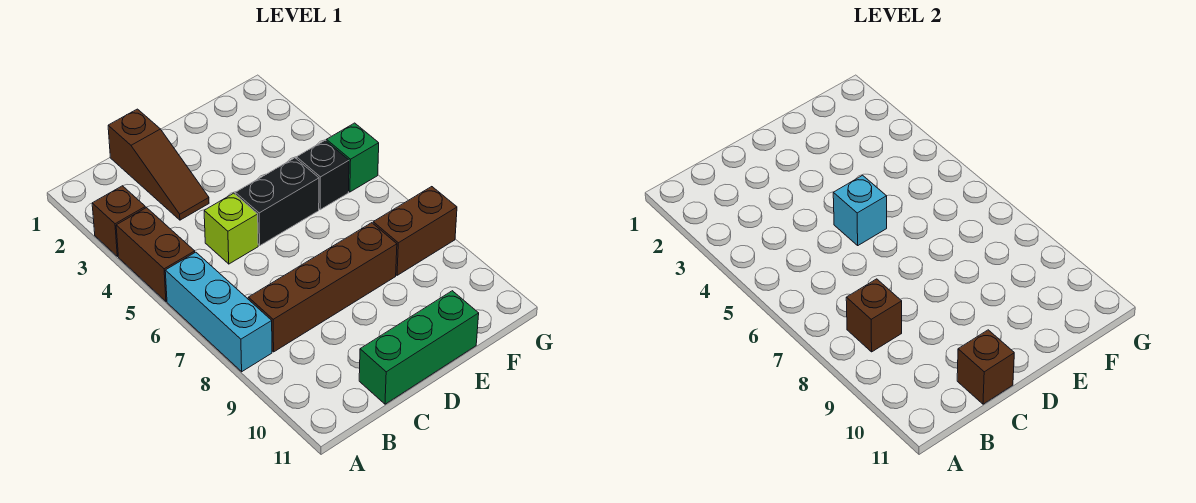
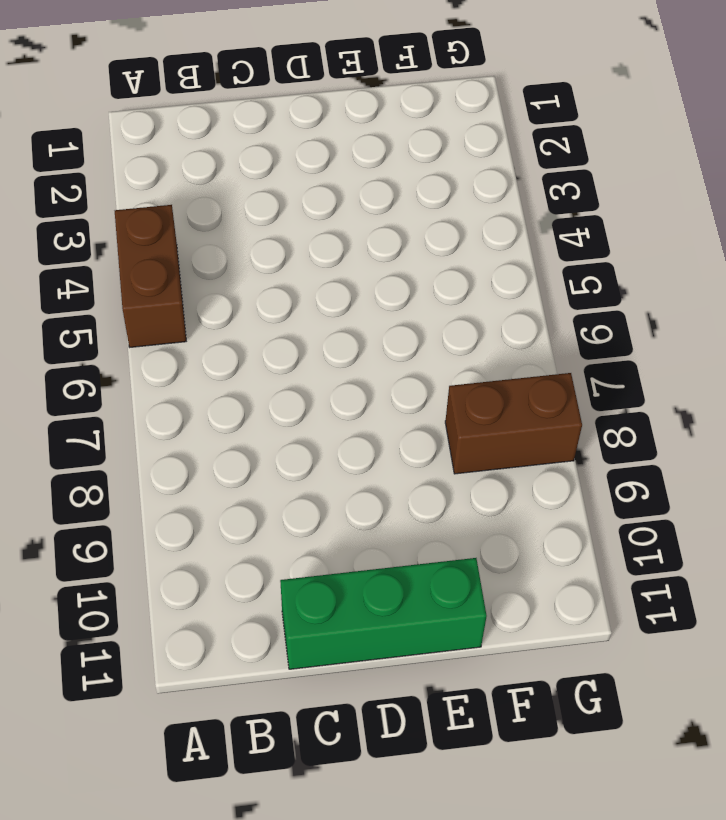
none -> brown brick A3 level 1
none -> cyan brick A6:A8 level 1
none -> brown brick B8:E8 level 1

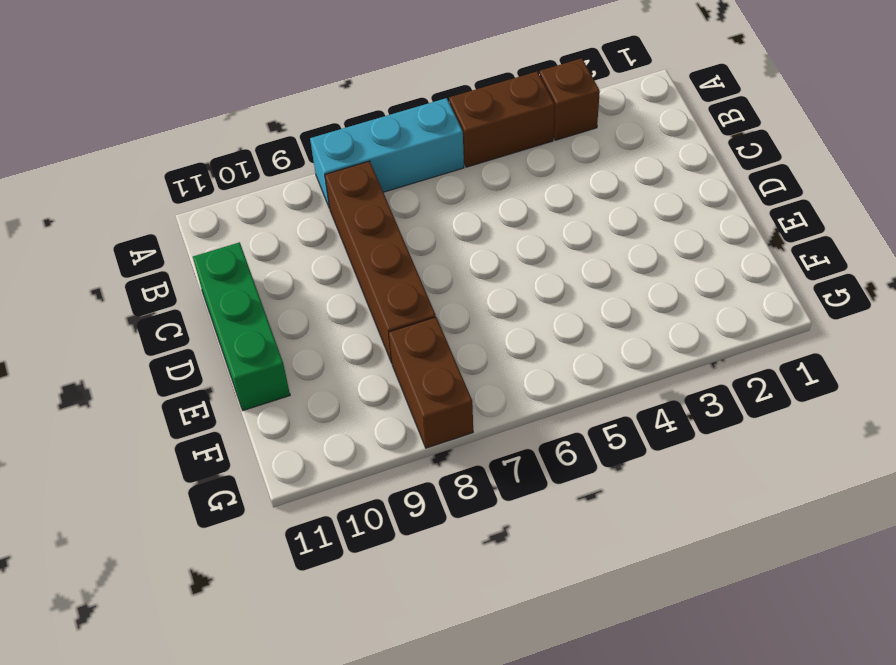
none -> brown slope C1:C3 level 1 top 1
none -> lime brick C5 level 1
none -> black brick D5:E5 level 1

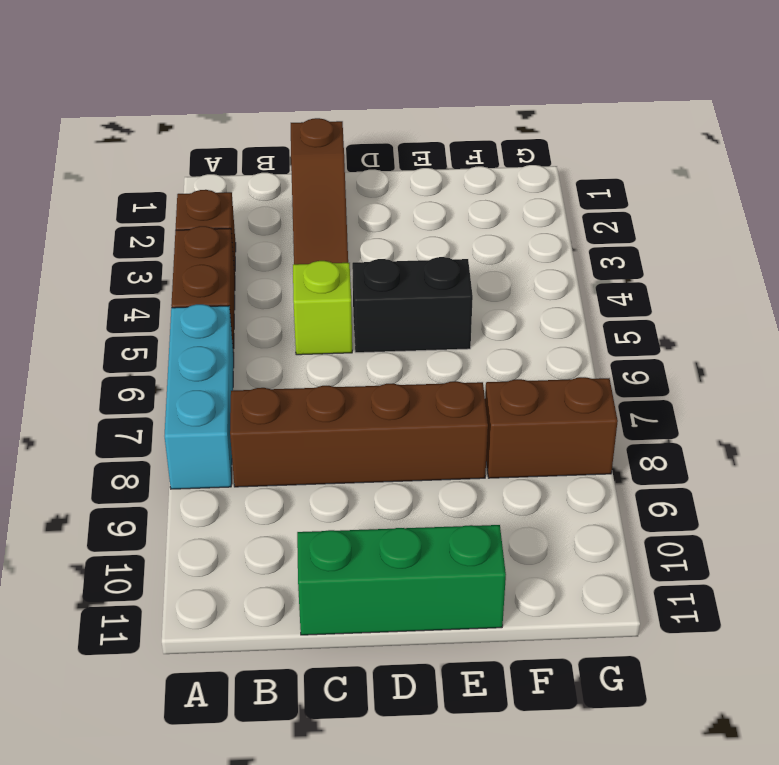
none -> black brick F5 level 1
none -> green brick G5 level 1
none -> brown brick B8 level 2

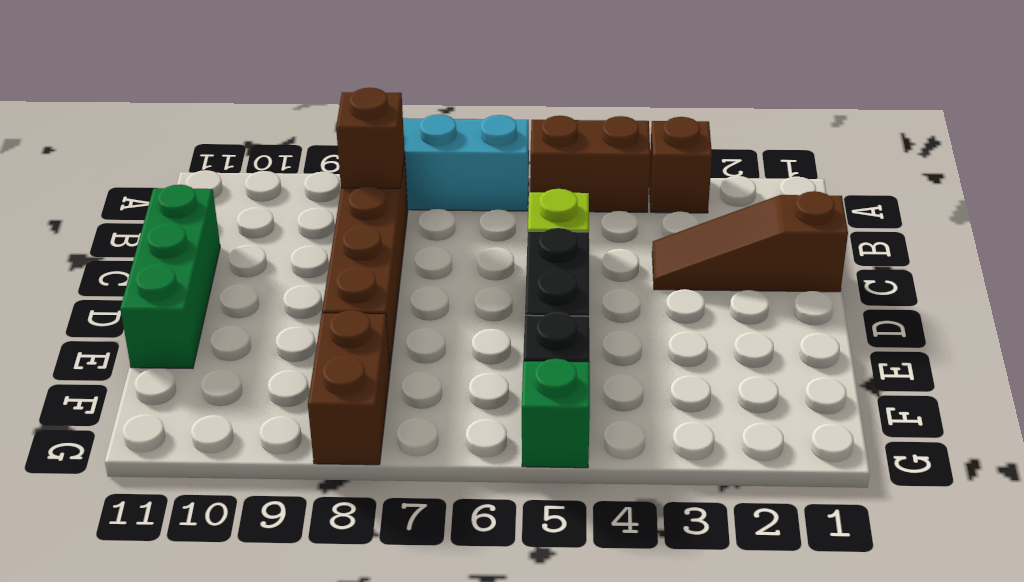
none -> brown brick C11 level 2
none -> cyan brick D5 level 2

